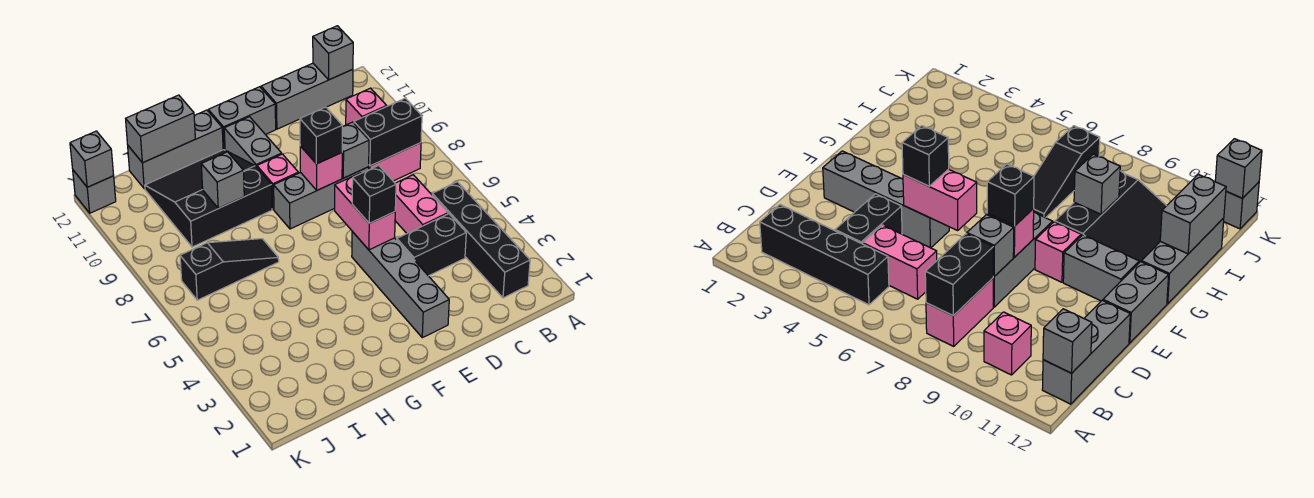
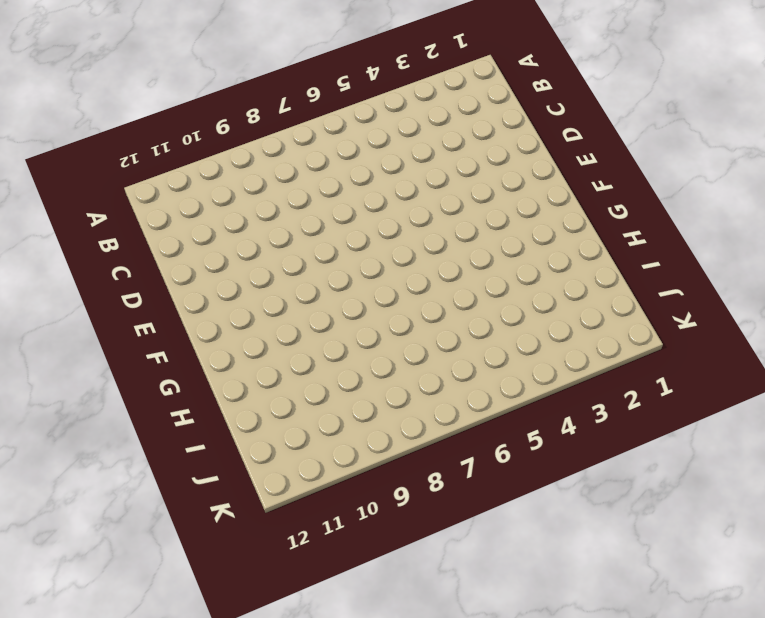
none -> black brick B2:B5 level 1
none -> pink brick B8:C8 level 1
none -> pink brick B10 level 1

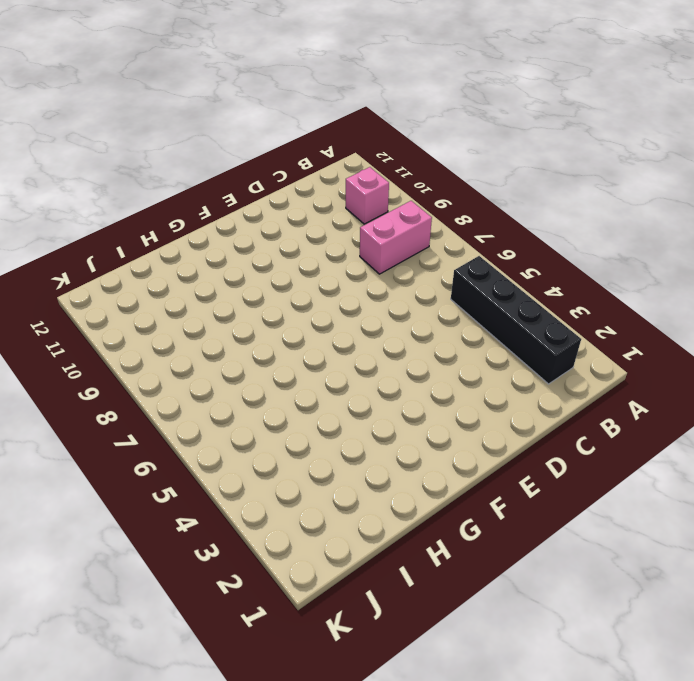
none -> grey brick B12:D12 level 1
none -> black brick C4:D4 level 1
none -> pink brick C5:C6 level 1

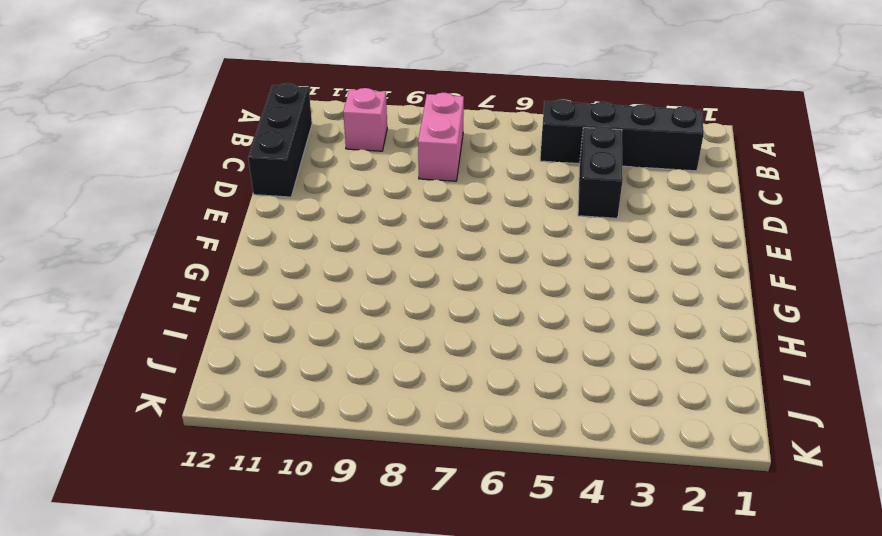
black brick B12:D12 level 1 -> grey brick B12:D12 level 1
none -> pink brick C5:C6 level 1
none -> grey brick D8:F8 level 1
none -> grey brick E2:E5 level 1

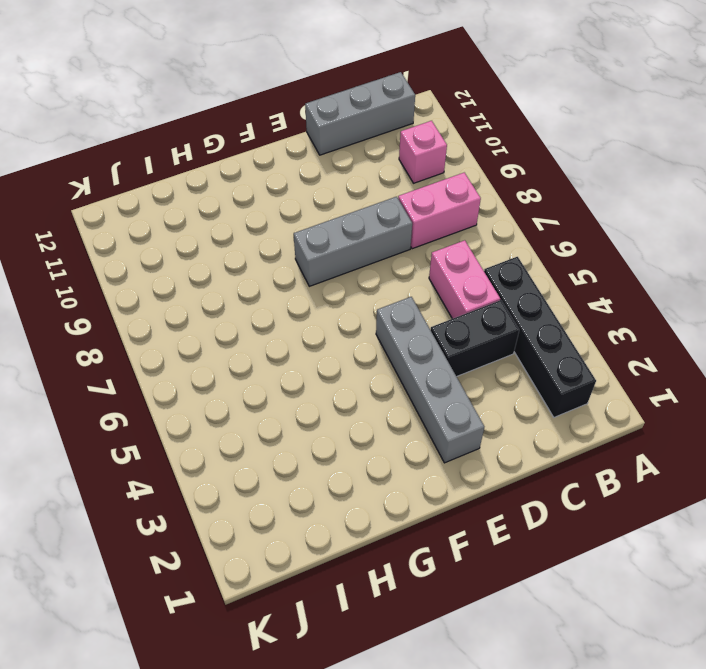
none -> grey brick E12:F12 level 1
none -> pink brick F9 level 1
none -> grey brick F10:F11 level 1

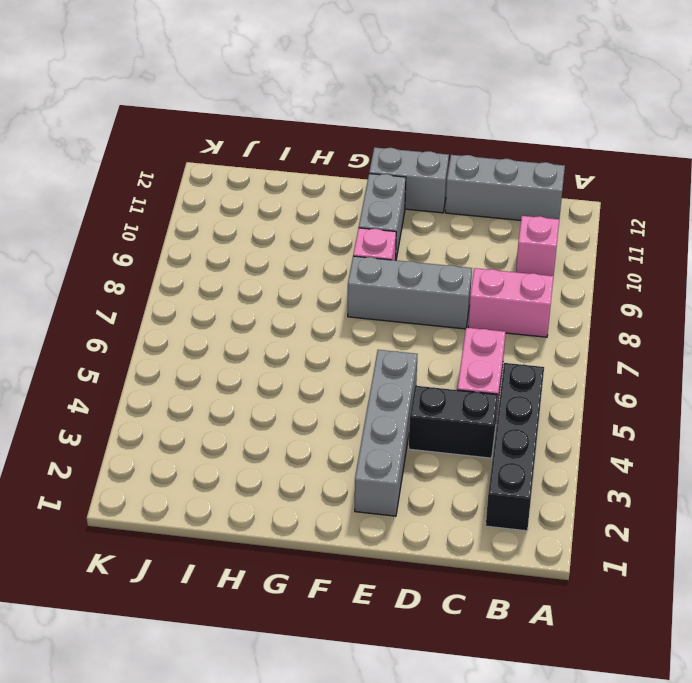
none -> black slope G9:I11 level 1 top 9
none -> grey brick G12:I12 level 1
none -> black slope H7:J7 level 1 top J

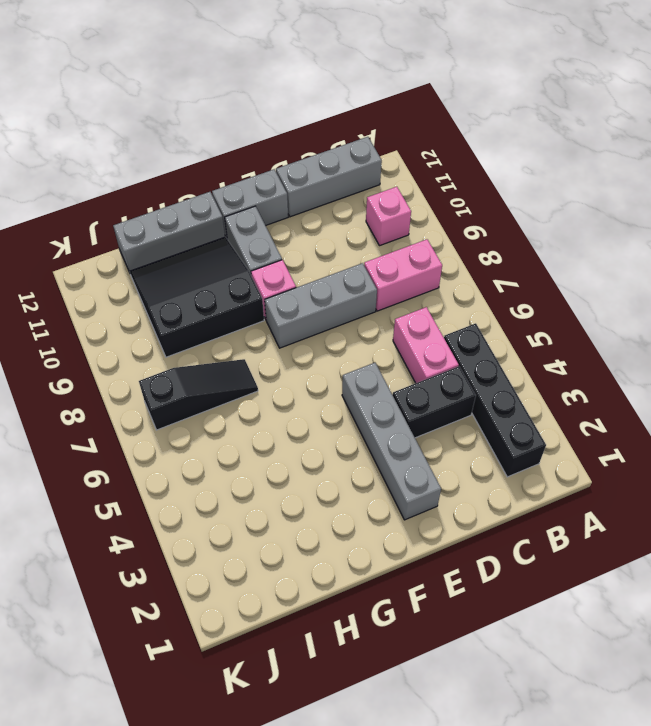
none -> grey brick K12 level 1
none -> black brick B8:C8 level 2
none -> grey brick B12 level 2

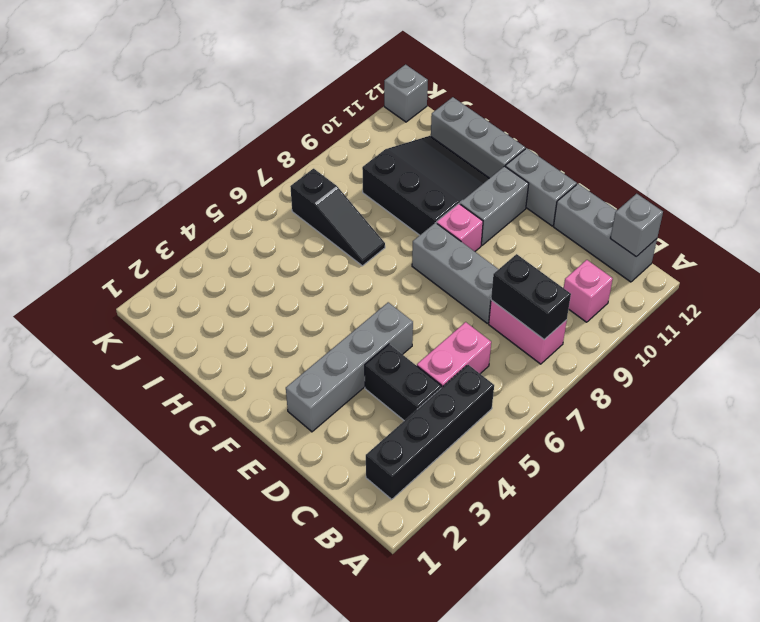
none -> grey brick D8 level 2
none -> pink brick E5:E6 level 2
none -> pink brick E8 level 2

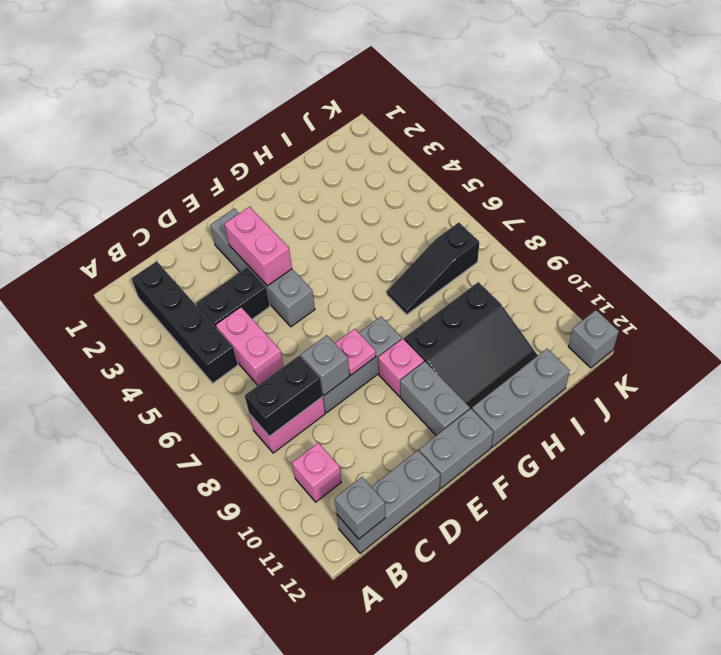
pink brick E3:E4 level 2 -> pink brick E5:E6 level 2
pink plate E8 level 2 -> pink brick E8 level 2
none -> grey brick H9 level 2
none -> grey brick H12:I12 level 2
none -> grey brick K12 level 2

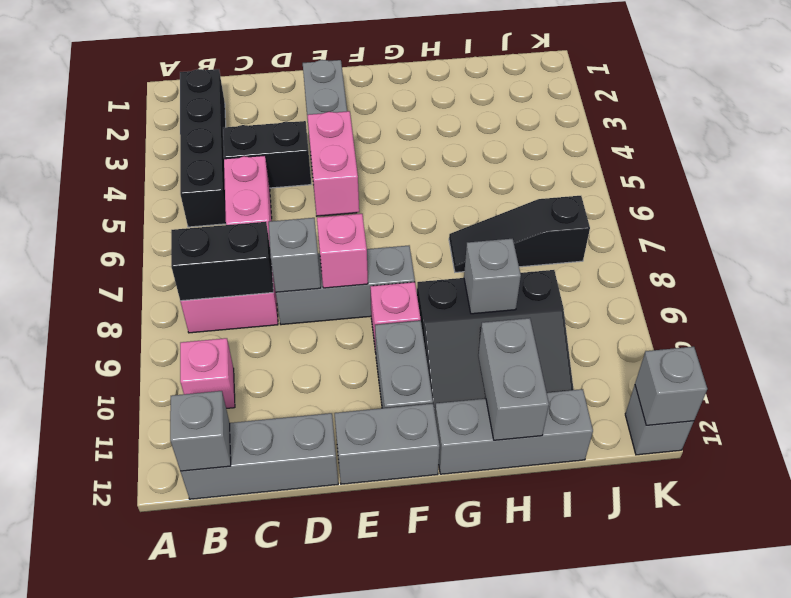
grey brick H11:H12 level 2 -> grey brick H12:I12 level 2
none -> black brick E5 level 3
none -> black brick E8 level 3

